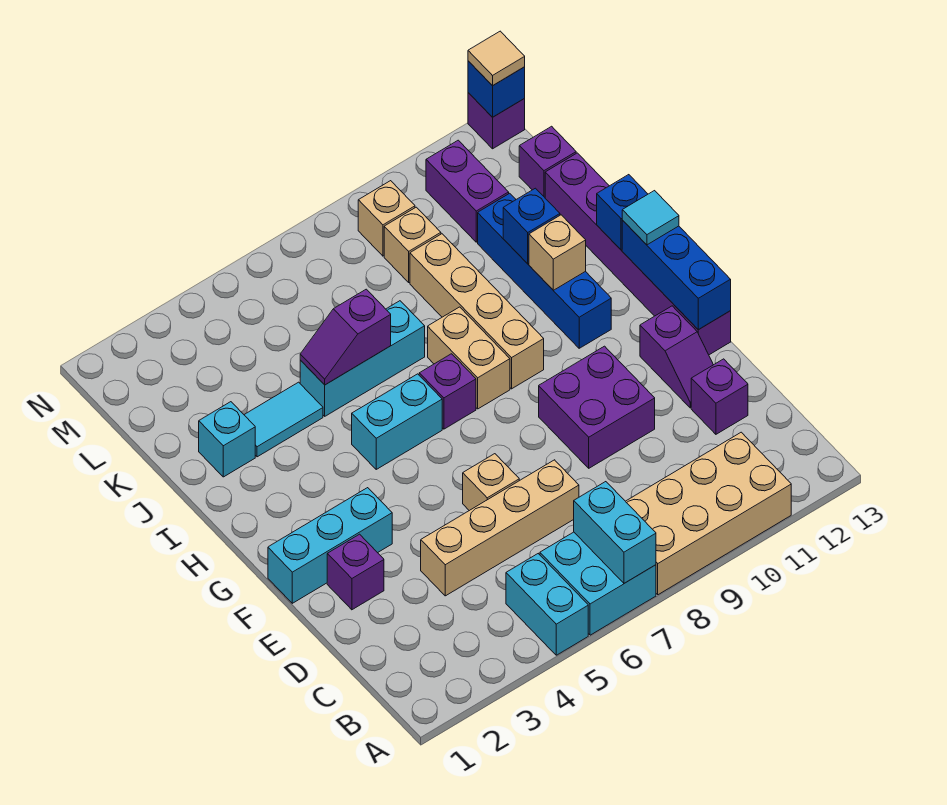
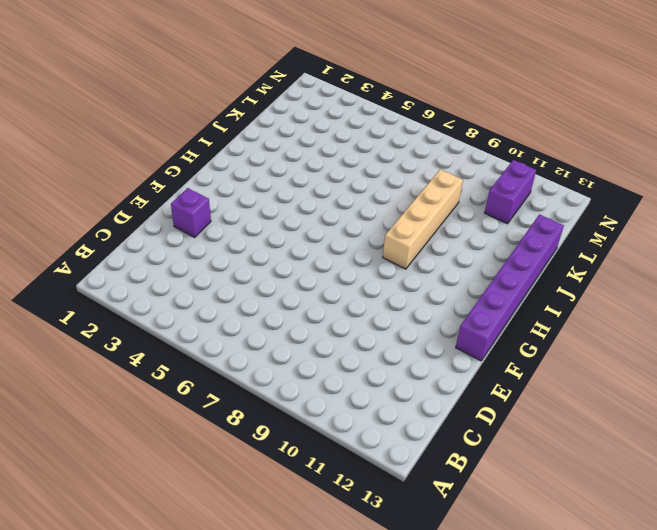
none -> cyan brick A5:B5 level 1
none -> cyan brick A6:B7 level 1
none -> tan brick A8:B11 level 1
none -> tan brick D4:D7 level 1

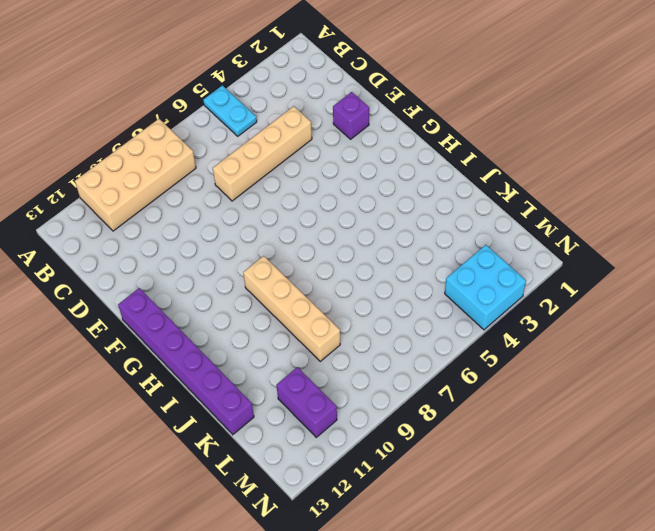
cyan plate A5:B5 level 1 -> cyan brick A5:B5 level 1
cyan brick M3:N4 level 1 -> cyan brick A6:B7 level 1
none -> purple brick D12 level 1
none -> tan brick E6 level 1
none -> purple brick E9:F10 level 1
none -> purple slope E12:F12 level 1 top F

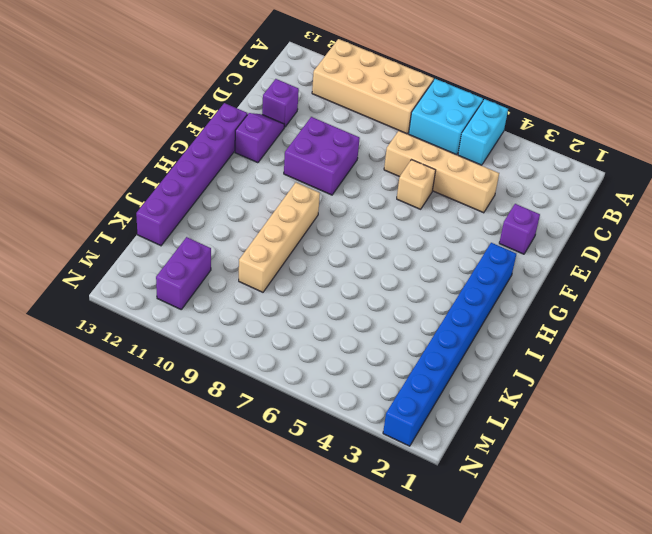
blue brick G2:N2 level 1 -> cyan brick J2 level 1
none -> cyan brick F1:F3 level 1
none -> cyan brick H5:H6 level 1
none -> purple brick H7 level 1
none -> tan brick H8:I8 level 1

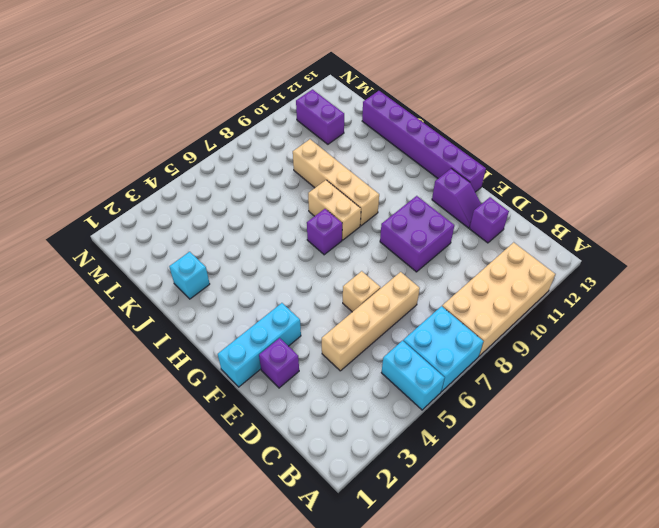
none -> cyan brick H5:H6 level 1
none -> blue brick H11:K11 level 1
none -> cyan tile J3:J4 level 1
none -> cyan brick J5:J7 level 1

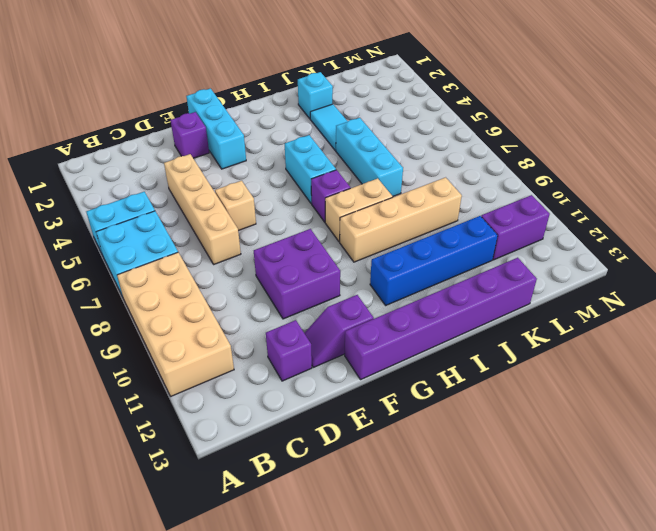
none -> tan brick L9 level 1
none -> purple brick L13 level 1
none -> tan brick M9 level 1
none -> purple brick N13 level 1

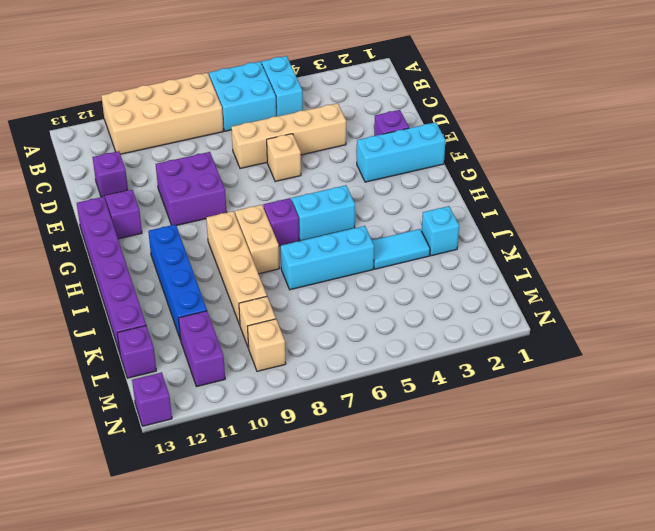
none -> cyan brick A7:B7 level 2
none -> blue brick F13:H13 level 2
none -> tan brick I11 level 2
none -> blue brick I13 level 2

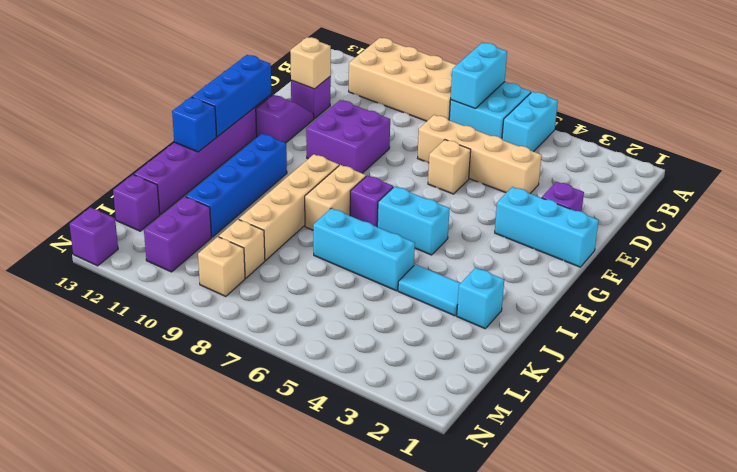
tan brick D12 level 2 -> tan brick I11 level 2
none -> purple slope J5:J6 level 2 top 6
none -> blue brick J11 level 2
none -> blue brick N13 level 2
none -> cyan tile H13 level 3

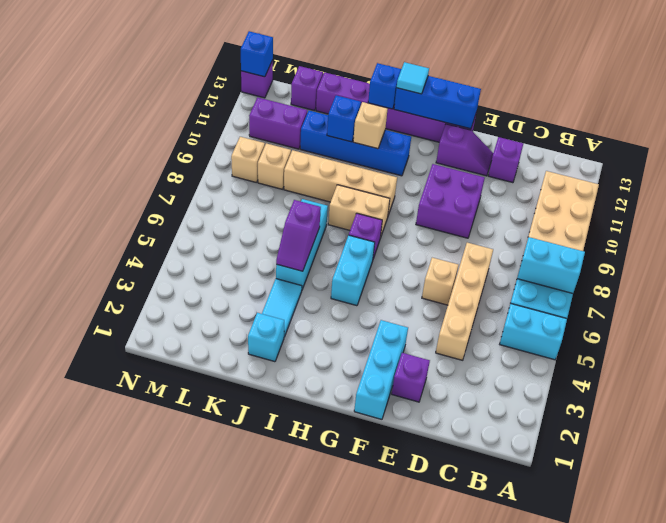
none -> tan tile N13 level 3

